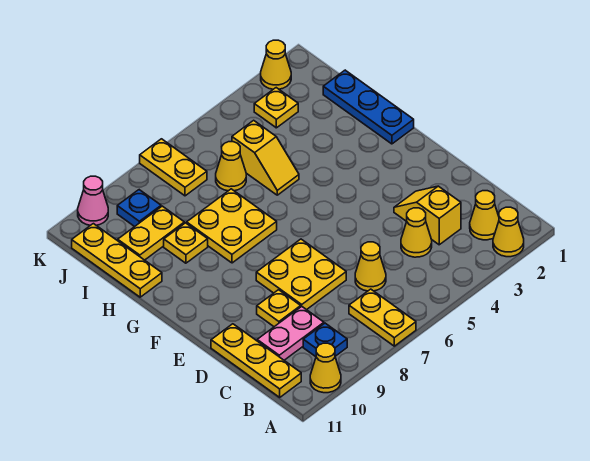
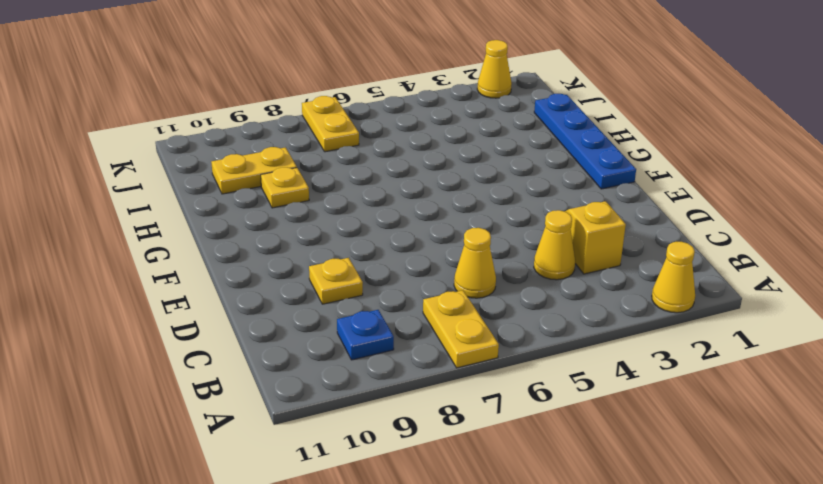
blue plate F1:I1 level 1 -> blue plate G1:I1 level 1
none -> yellow cone A10 level 1
none -> yellow cone B2 level 1
none -> yellow plate B11:D11 level 1

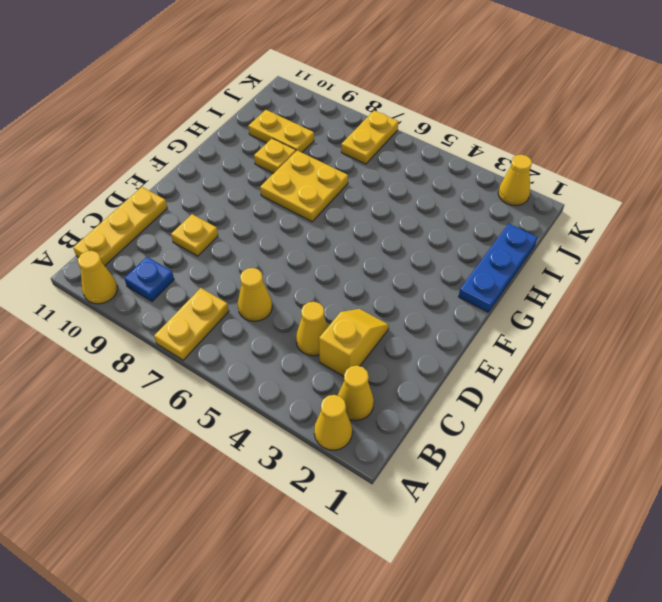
none -> pink plate C9:C10 level 1
none -> yellow plate D7:E8 level 1
none -> yellow slope H5:I5 level 1 top I

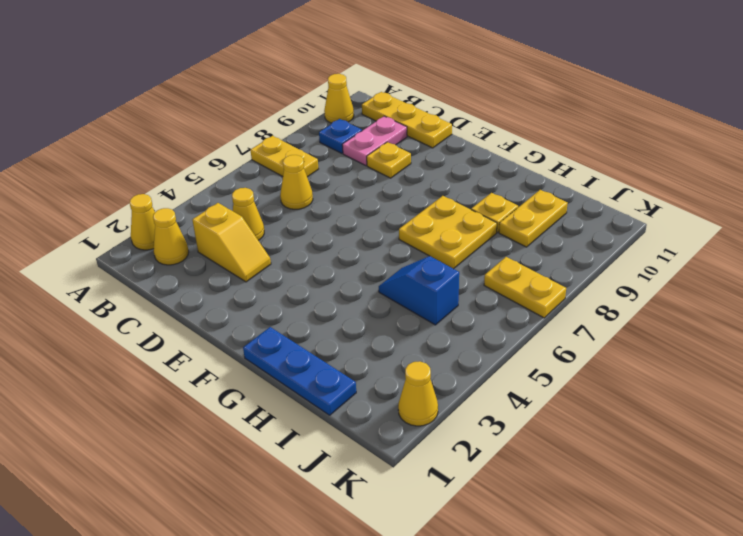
blue slope H5:I5 level 1 top I -> yellow slope H5:I5 level 1 top I
none -> yellow plate D7:E8 level 1
none -> yellow plate H11:J11 level 1
none -> yellow cone I6 level 1

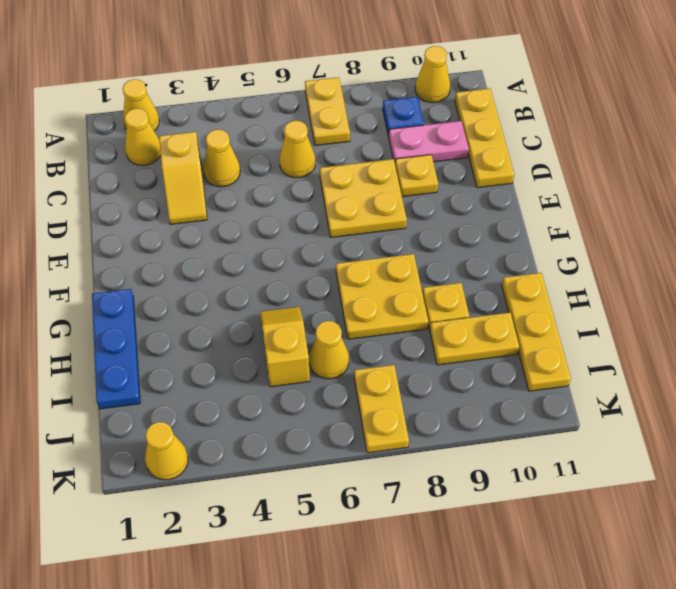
none -> yellow plate J3 level 1
none -> blue plate J9 level 1
none -> pink cone K10 level 1

